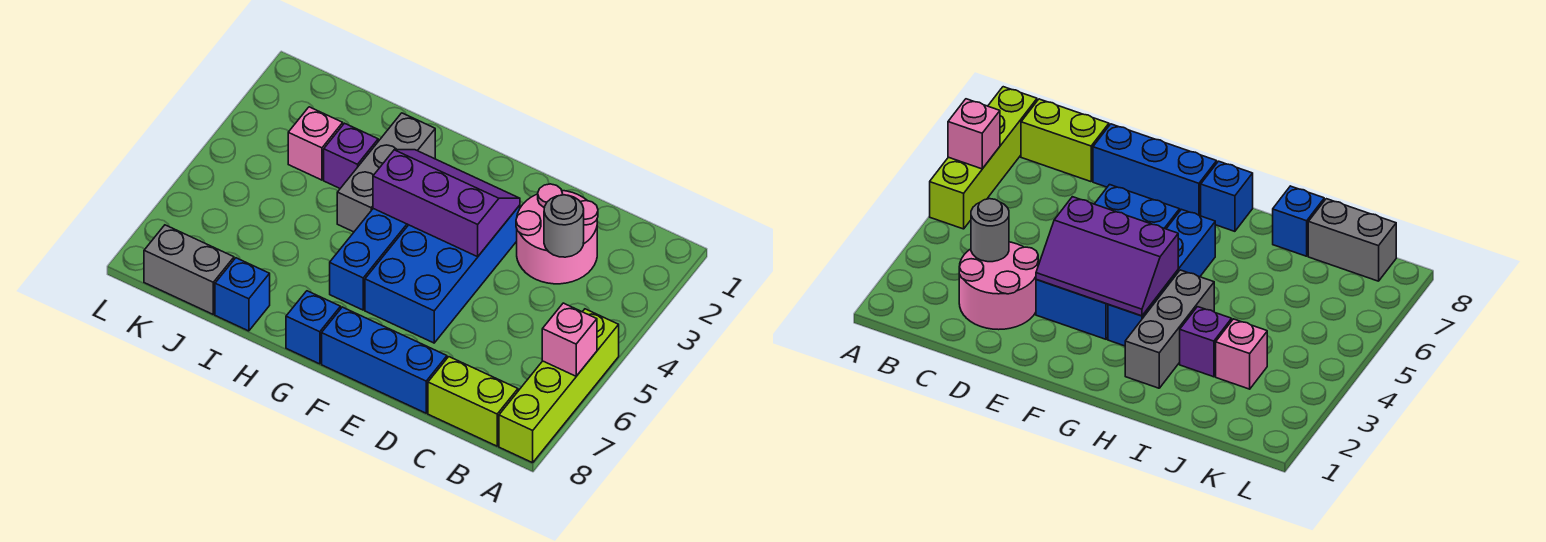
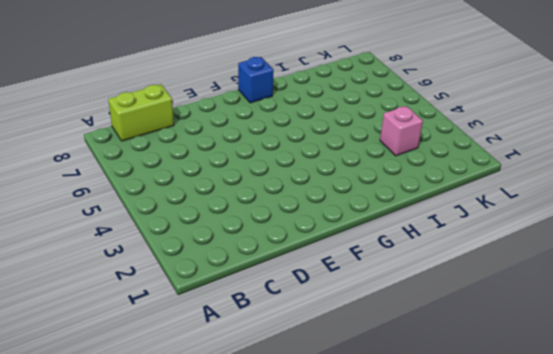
none -> lime brick A5:A8 level 1
none -> pink round brick C2:D3 level 1
none -> blue brick D8:F8 level 1

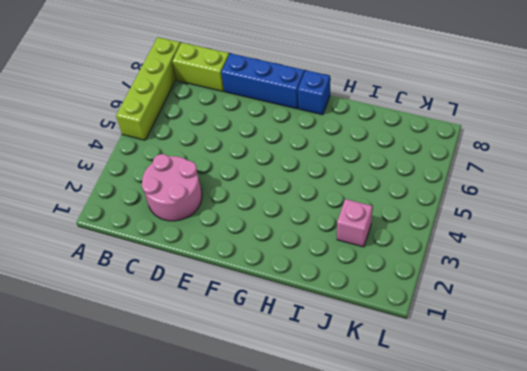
none -> blue brick E3:F6 level 1
none -> blue brick G3:G6 level 1
none -> grey brick H2:H4 level 1

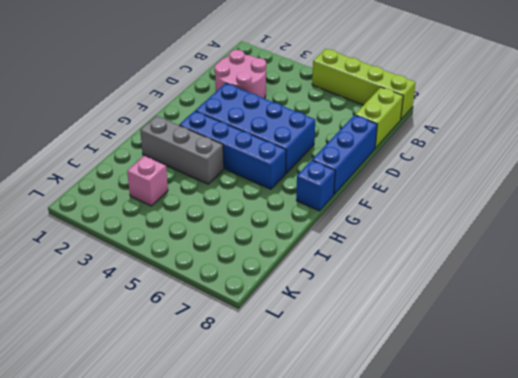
none -> purple brick I3 level 1
none -> blue brick I8 level 1
none -> grey brick J8:K8 level 1

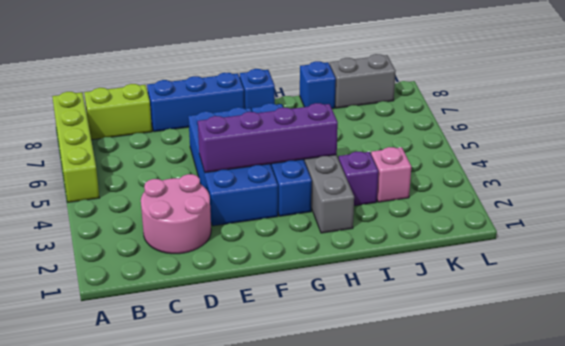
purple brick E4:H4 level 2 -> purple slope E3:G4 level 2 top 4
none -> pink brick A6 level 2
none -> grey round brick C3 level 2

